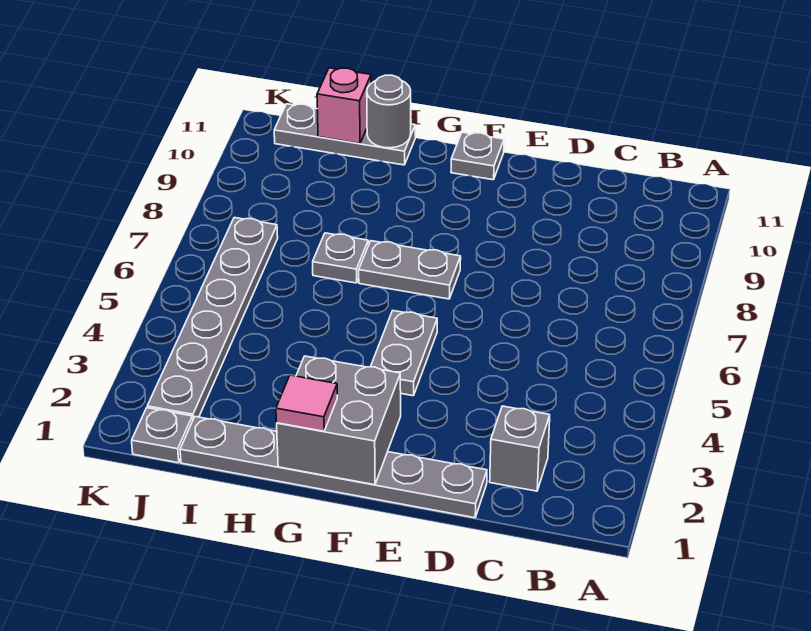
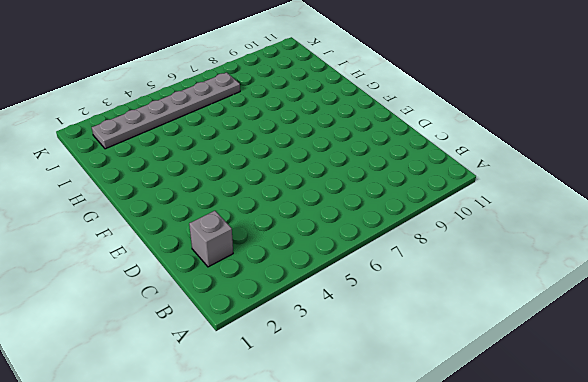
none -> grey plate D1:I1 level 1
none -> grey plate F4:F5 level 1
none -> grey plate F7:G7 level 1

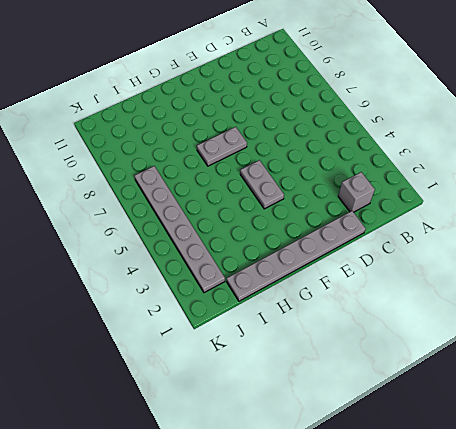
none -> grey plate F11 level 1
none -> grey plate H7 level 1
none -> grey plate H11:J11 level 1

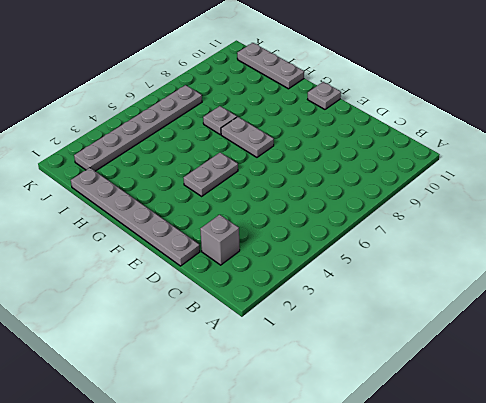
none -> grey plate J1 level 1
none -> grey brick F1:G2 level 2
none -> grey round brick H11 level 2

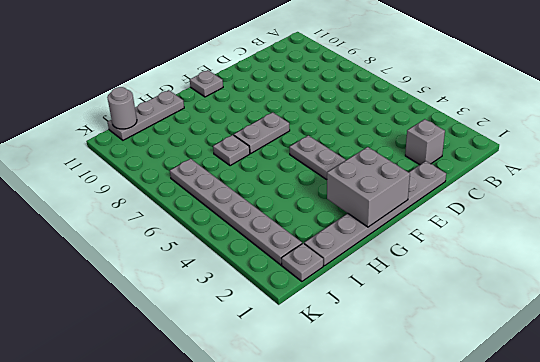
grey round brick J11 level 2 -> grey round brick H11 level 2
none -> pink brick I11 level 2
none -> pink tile G1 level 3

